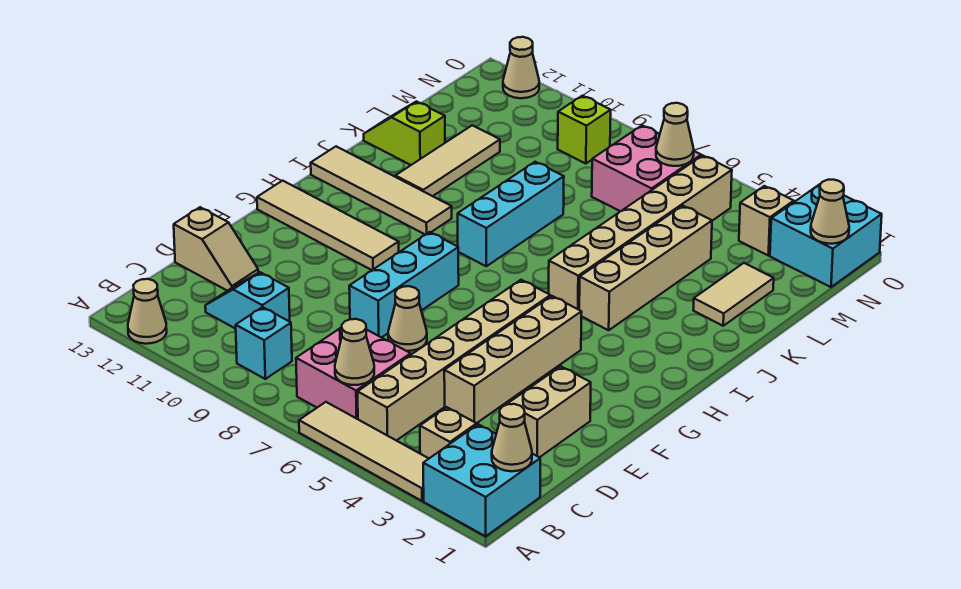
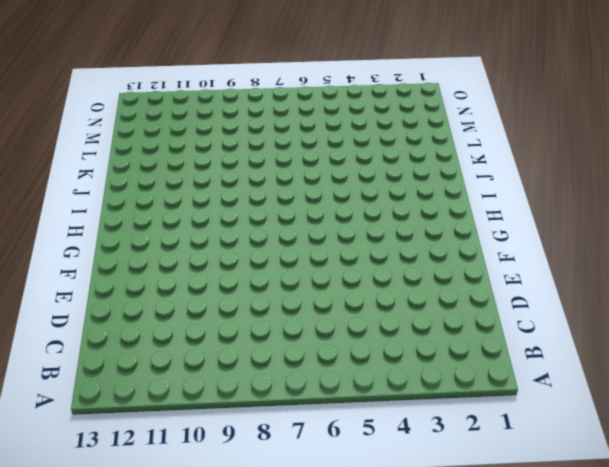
none -> cyan brick A1:B2 level 1
none -> tan tile A3:A6 level 1
none -> tan cone A12 level 1
none -> tan brick B3 level 1

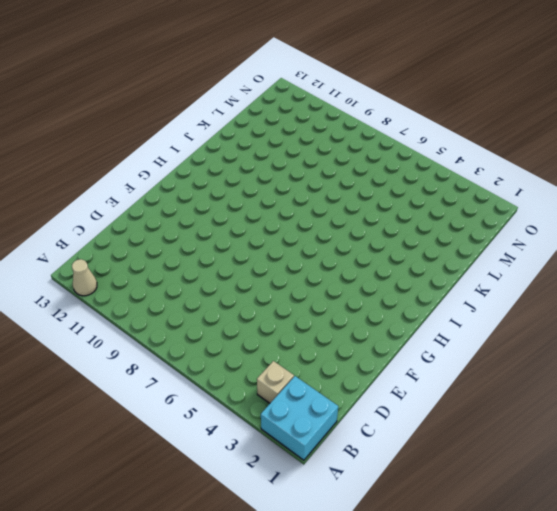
none -> tan tile A3:A6 level 1
none -> tan brick B5:G5 level 1
none -> pink brick B6:C7 level 1
none -> cyan brick B9 level 1

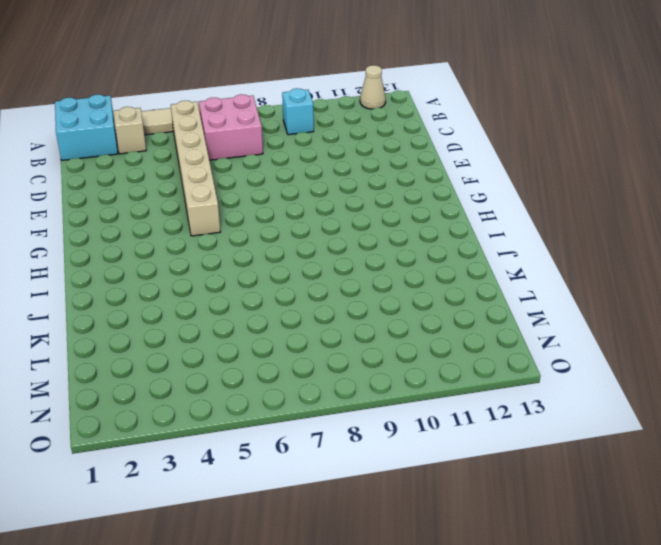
none -> cyan slope C10:C11 level 1 top 10
none -> tan brick D2:E2 level 1
none -> tan brick D4:G4 level 1
none -> tan slope D12:D13 level 1 top 13

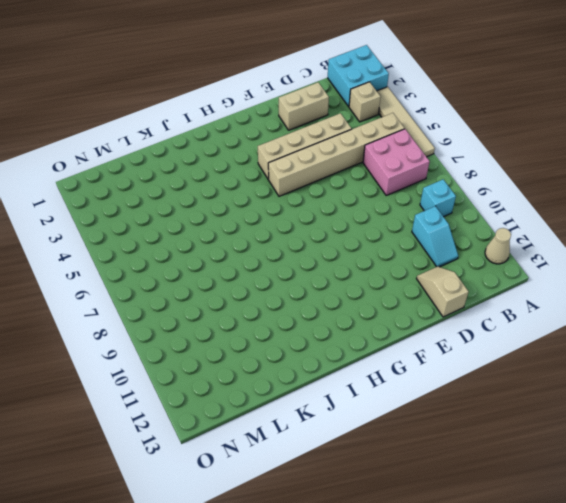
none -> tan cone E7 level 1
none -> cyan brick E8:G8 level 1
none -> tan tile G10:G13 level 1
none -> tan brick I4:L4 level 1

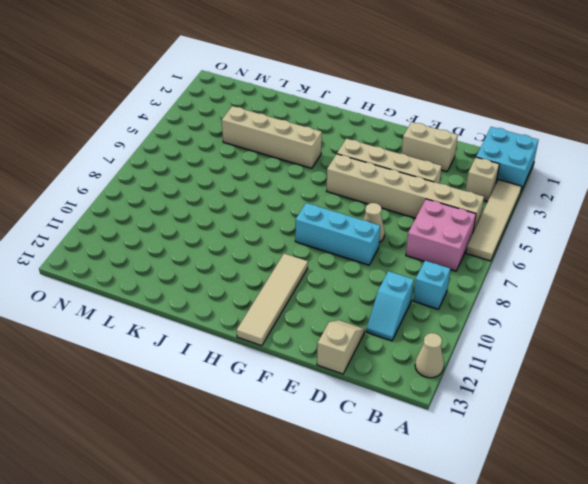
none -> tan brick I5:N5 level 1
none -> cyan brick I8:K8 level 1
none -> tan tile I10:I13 level 1
none -> tan tile J11:L11 level 1

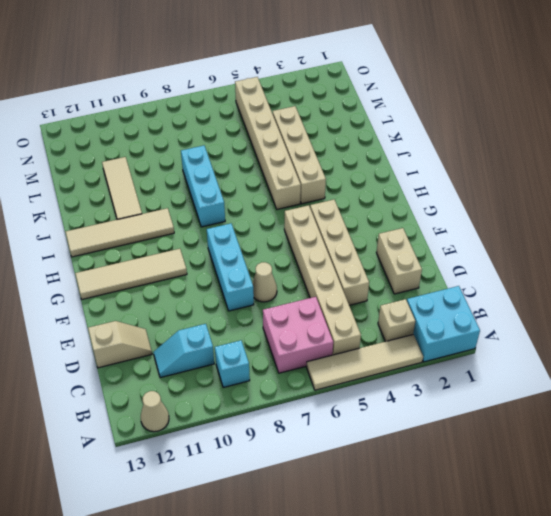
none -> tan tile K2:L2 level 1
none -> lime slope K12:K13 level 1 top 12
none -> pink brick M6:N7 level 1
none -> cyan brick N1:O2 level 1

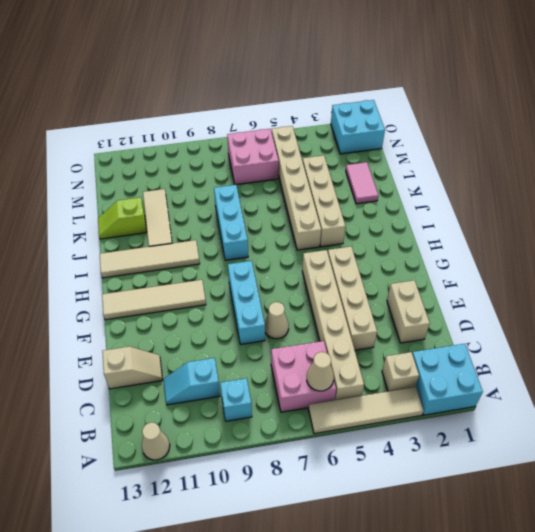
pink tile K2:L2 level 1 -> tan tile K2:L2 level 1
none -> tan brick N3 level 1
none -> lime brick N9 level 1
none -> tan cone O12 level 1
none -> tan cone B1 level 2

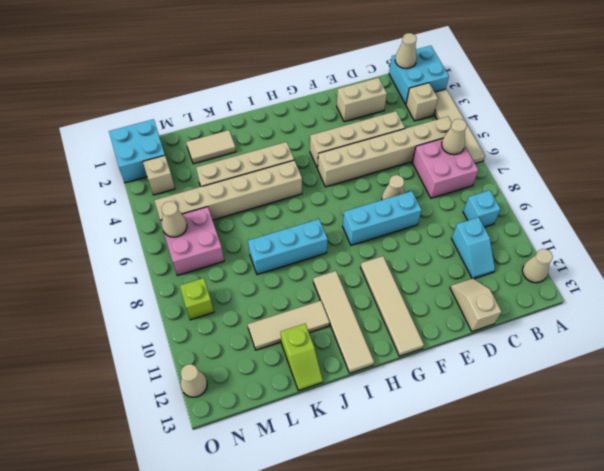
none -> tan cone N1 level 2

